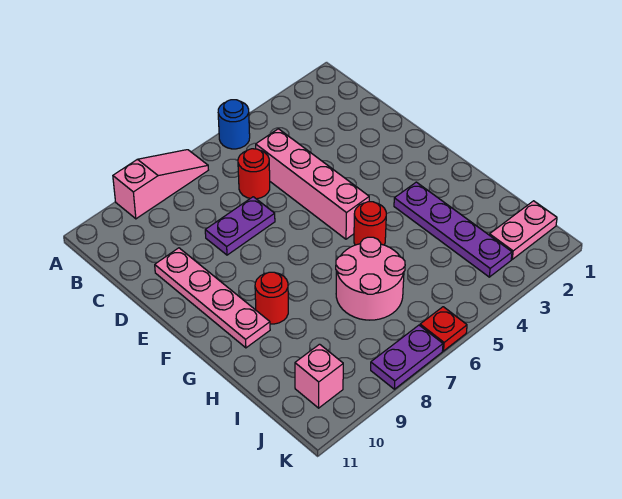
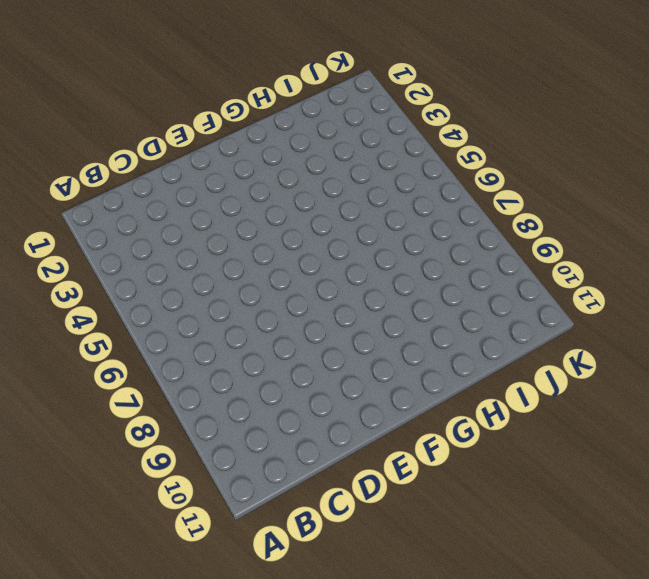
none -> blue round brick A5 level 1
none -> pink slope A7:A9 level 1 top 9
none -> pink brick C5:F5 level 1

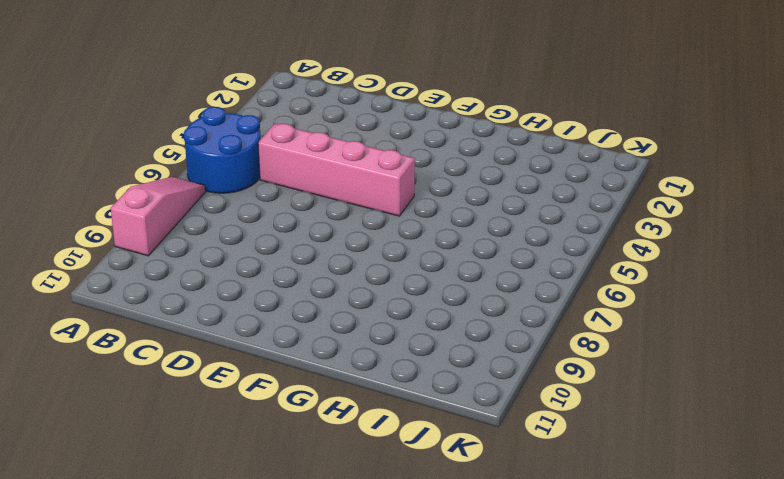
blue round brick A5:B6 level 1 -> blue round brick A5 level 1
none -> red round brick C6 level 1
none -> purple plate D7:D8 level 1
none -> pink plate D10:G10 level 1

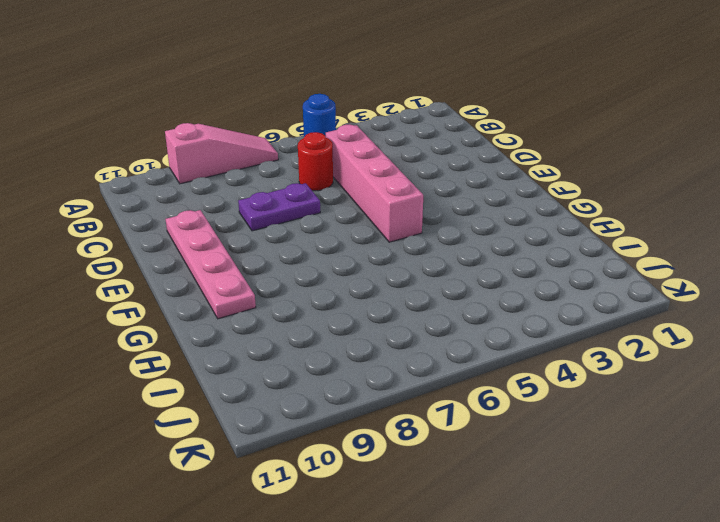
none -> purple plate G3:J3 level 1
none -> red round brick G5 level 1
none -> red round brick G9 level 1

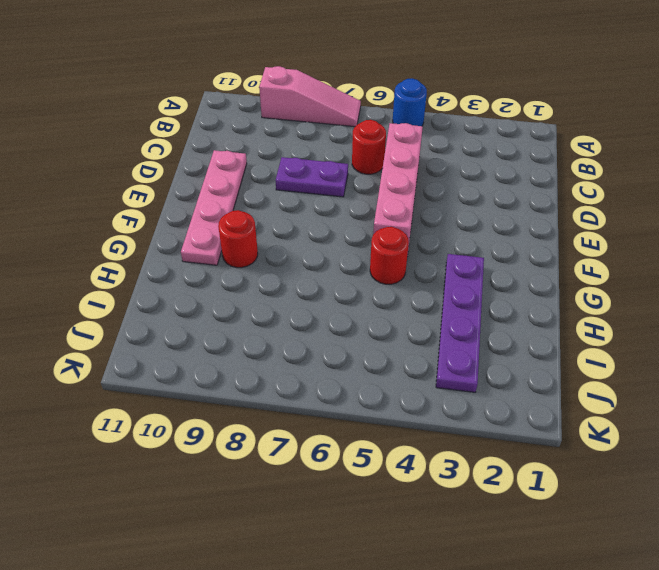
none -> pink round brick H6:I7 level 1
none -> pink plate J1:J2 level 1
none -> pink brick J10 level 1

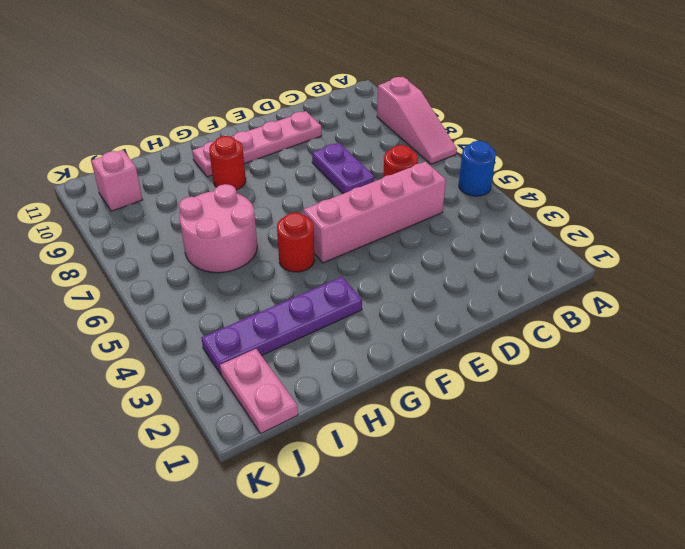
none -> red plate K6 level 1
none -> purple plate K7:K8 level 1

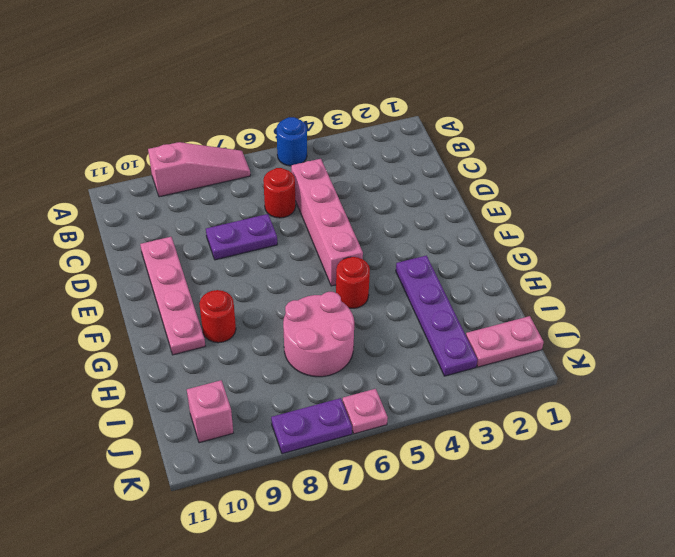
pink plate K6 level 1 -> red plate K6 level 1

